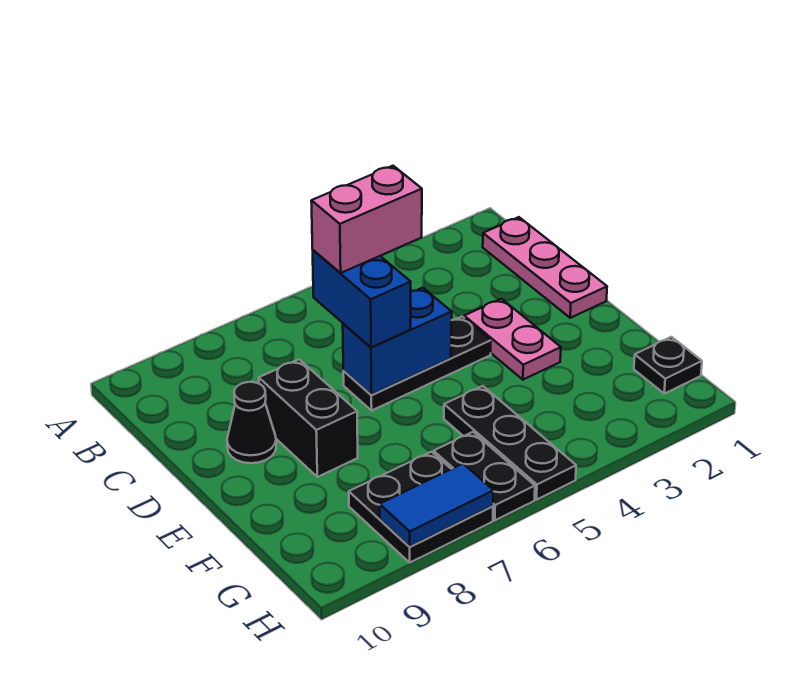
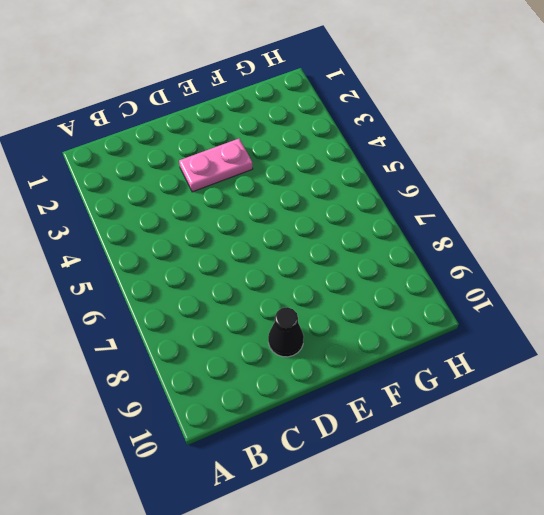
none -> pink plate B1:D1 level 1
none -> black plate D4:D6 level 1
none -> black brick D8:E8 level 1

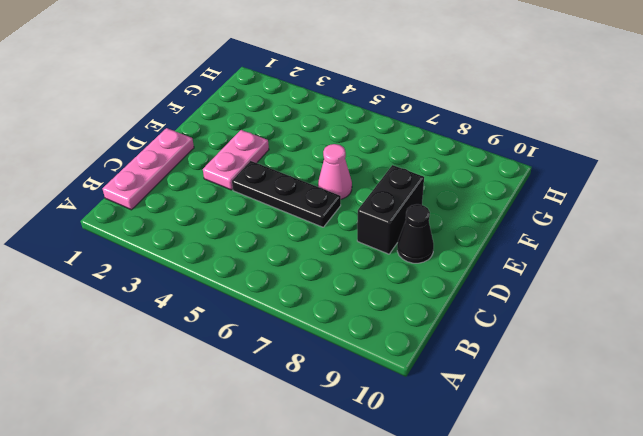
pink cone E6 level 1 -> none
none -> black plate F5:H5 level 1
none -> black plate G1 level 1
none -> black plate G6:H6 level 1

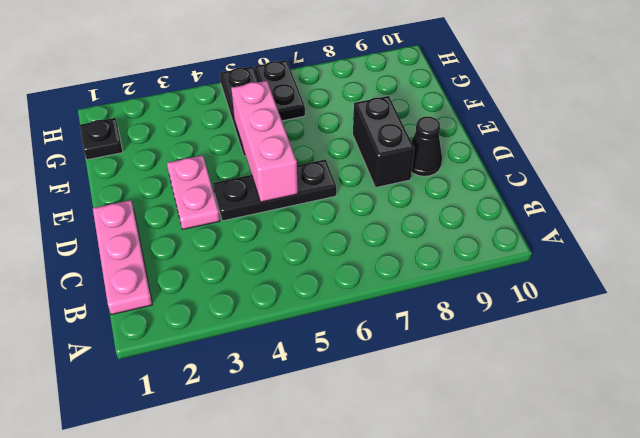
pink brick D5:F5 level 2 -> blue brick D5:D6 level 2
none -> black plate G7:H8 level 1
none -> blue tile H7:H8 level 2
none -> blue brick C6:D6 level 3

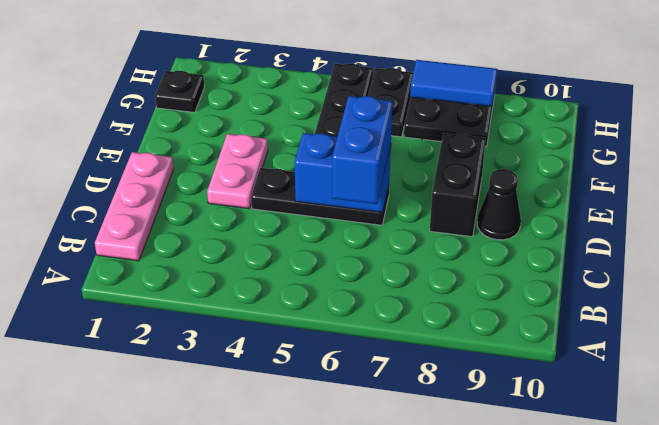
none -> pink brick C5:C6 level 4

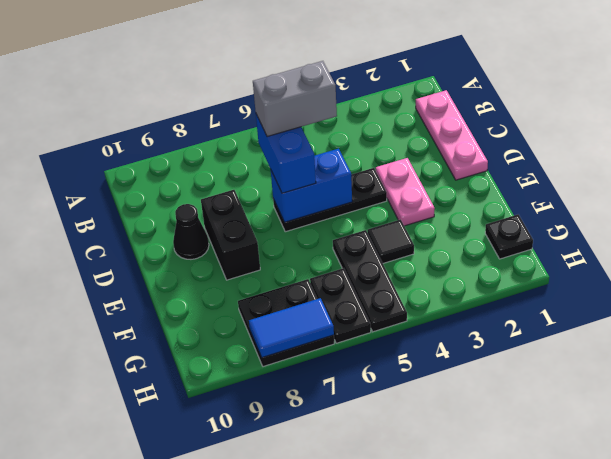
grey brick C5:C6 level 4 -> pink brick C5:C6 level 4
black tile F4 level 1 -> none

